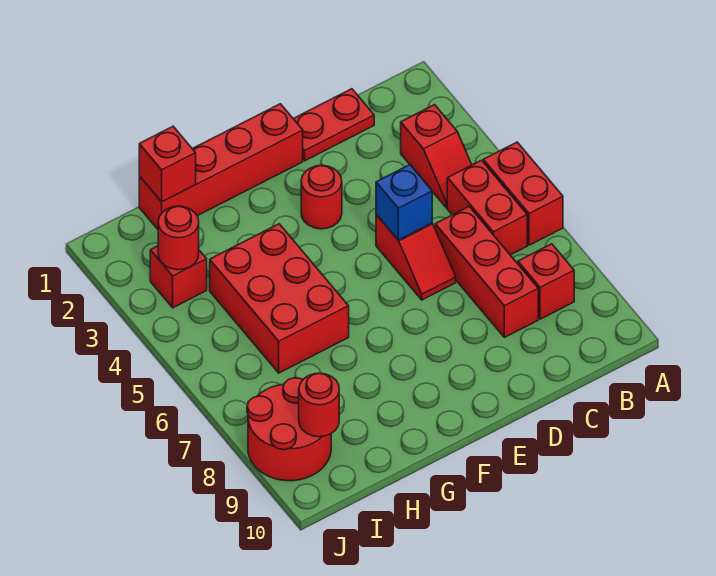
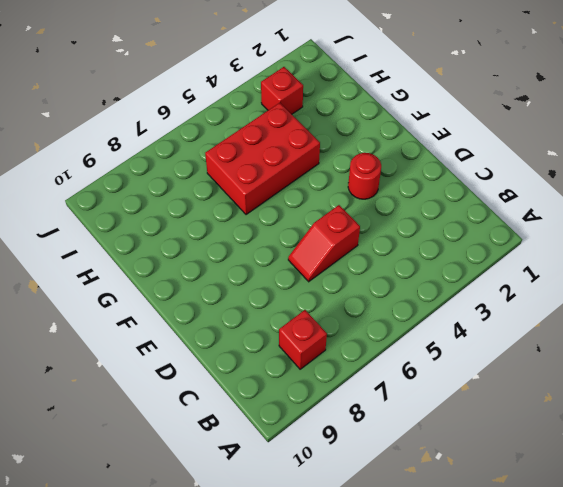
none -> red brick A5:A6 level 1
none -> red slope B3:B4 level 1 top 3
none -> red brick B5:B6 level 1

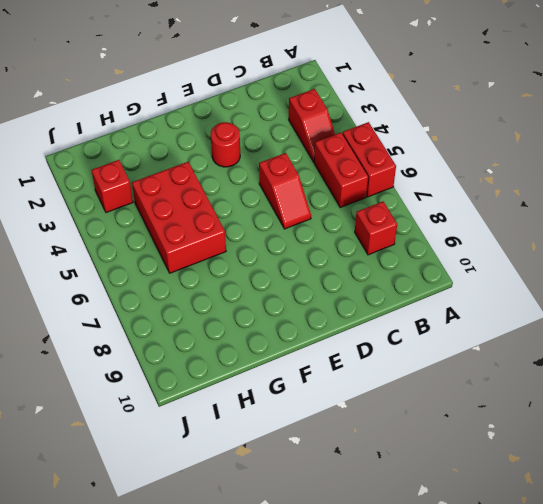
none -> red plate C1:D1 level 1
none -> red brick C6:C8 level 1
none -> red brick E1:H1 level 1

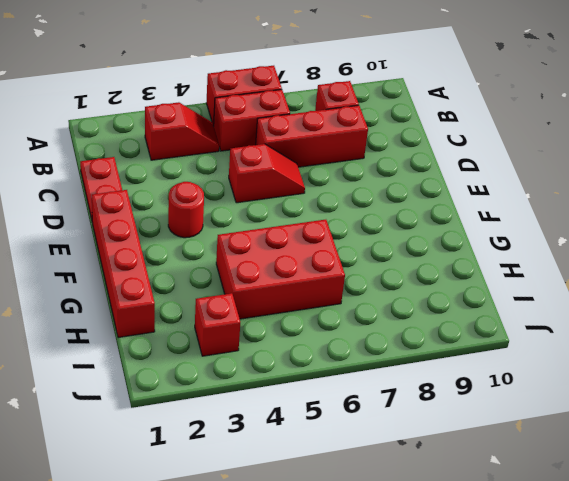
none -> red round brick I8:J9 level 1
none -> blue brick D5 level 2
none -> red brick H1 level 2

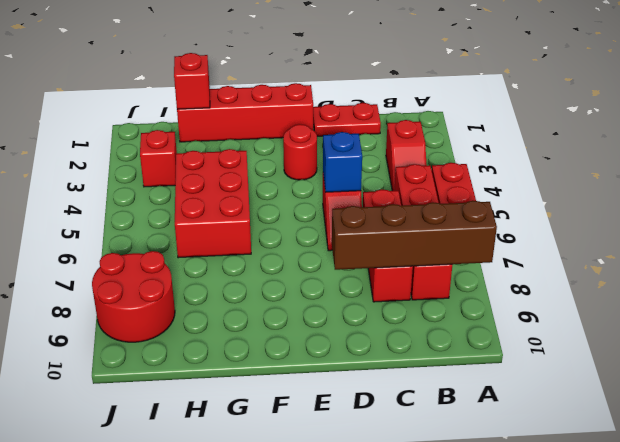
brown brick A8:D8 level 2 -> none
none -> red round brick I3 level 2
none -> red round brick I9 level 2

